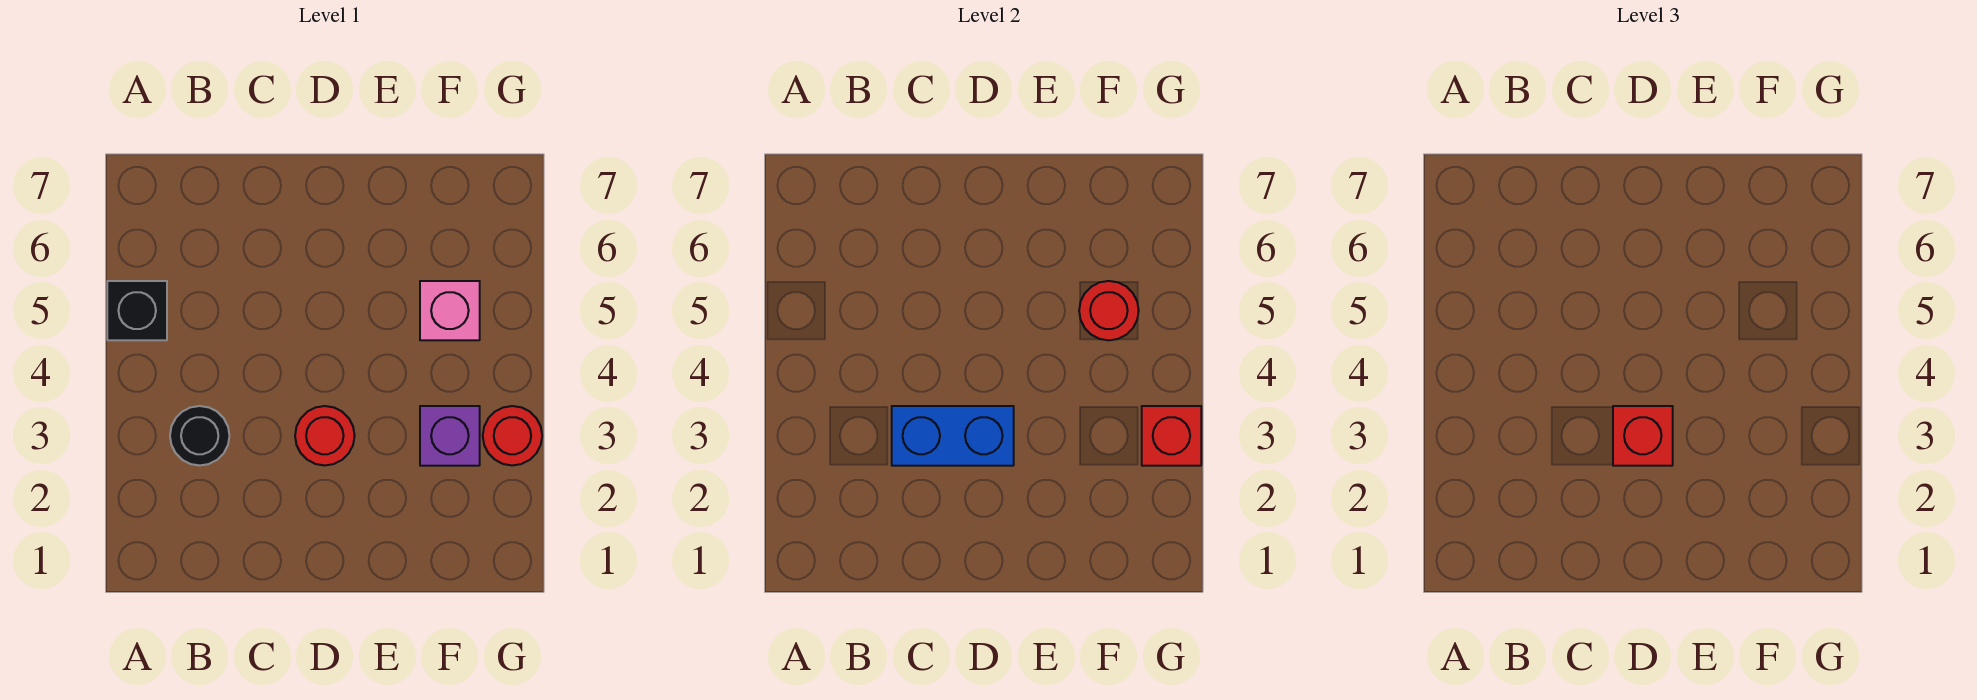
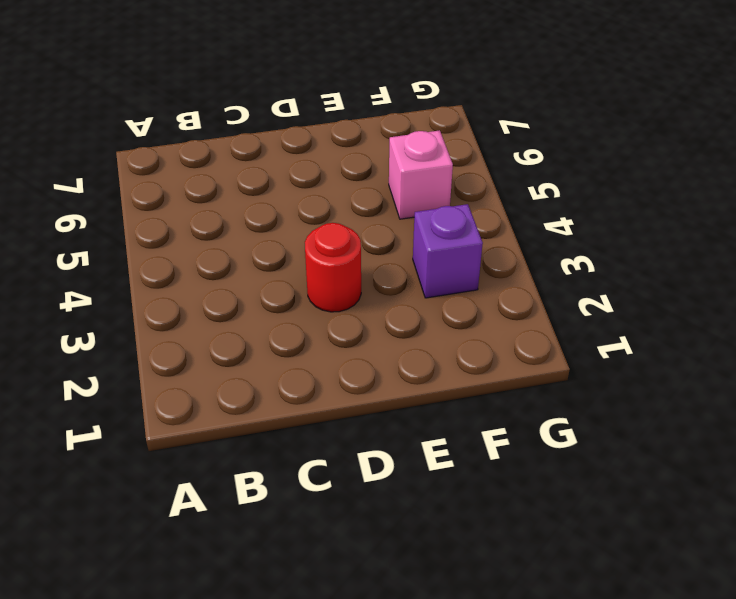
none -> black brick A5 level 1
none -> black round brick B3 level 1

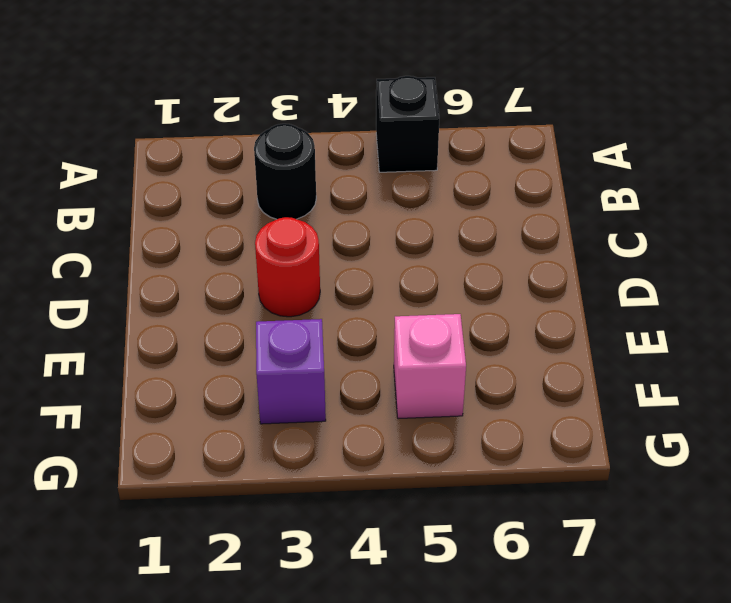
none -> red round brick G3 level 1
none -> blue brick C3:D3 level 2

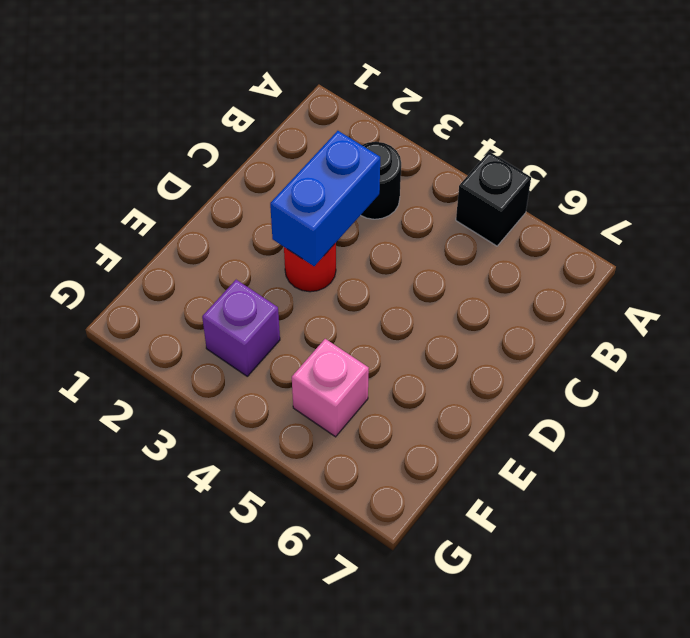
none -> red round brick G3 level 1
none -> red round brick F5 level 2

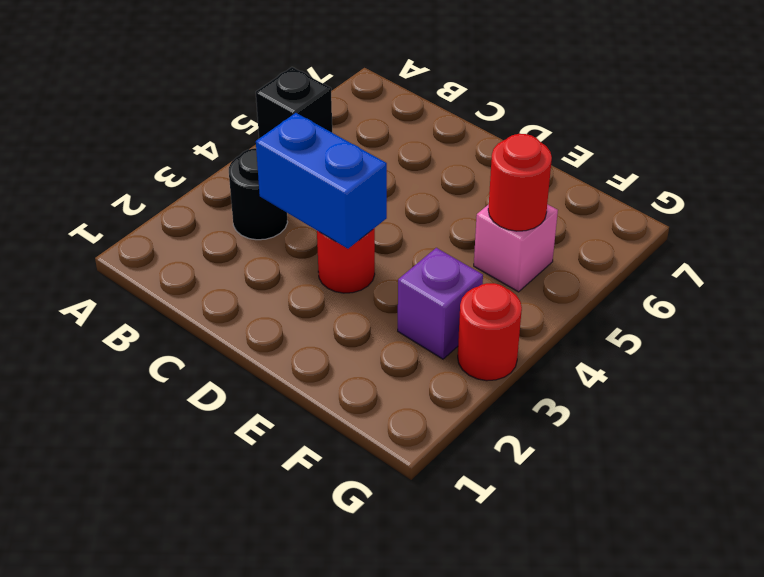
none -> red brick G3 level 2
none -> red brick D3 level 3

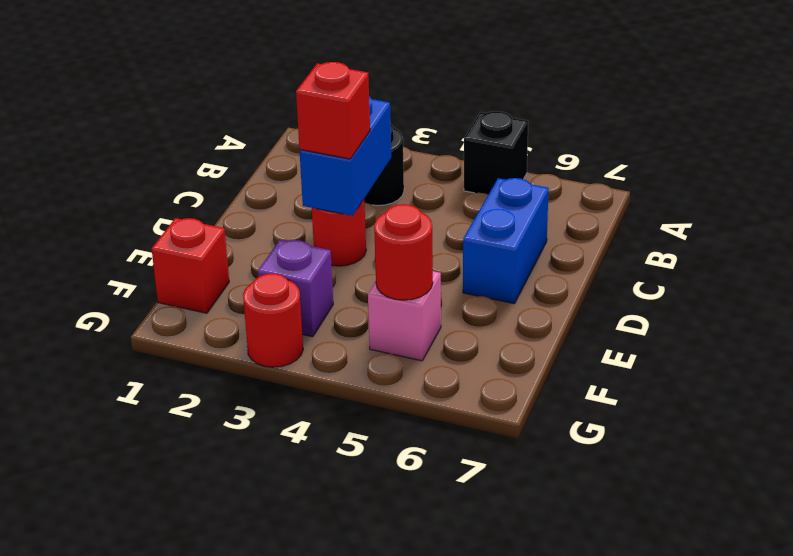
blue brick C6:D6 level 1 -> none
red brick F1 level 1 -> red brick G3 level 2

